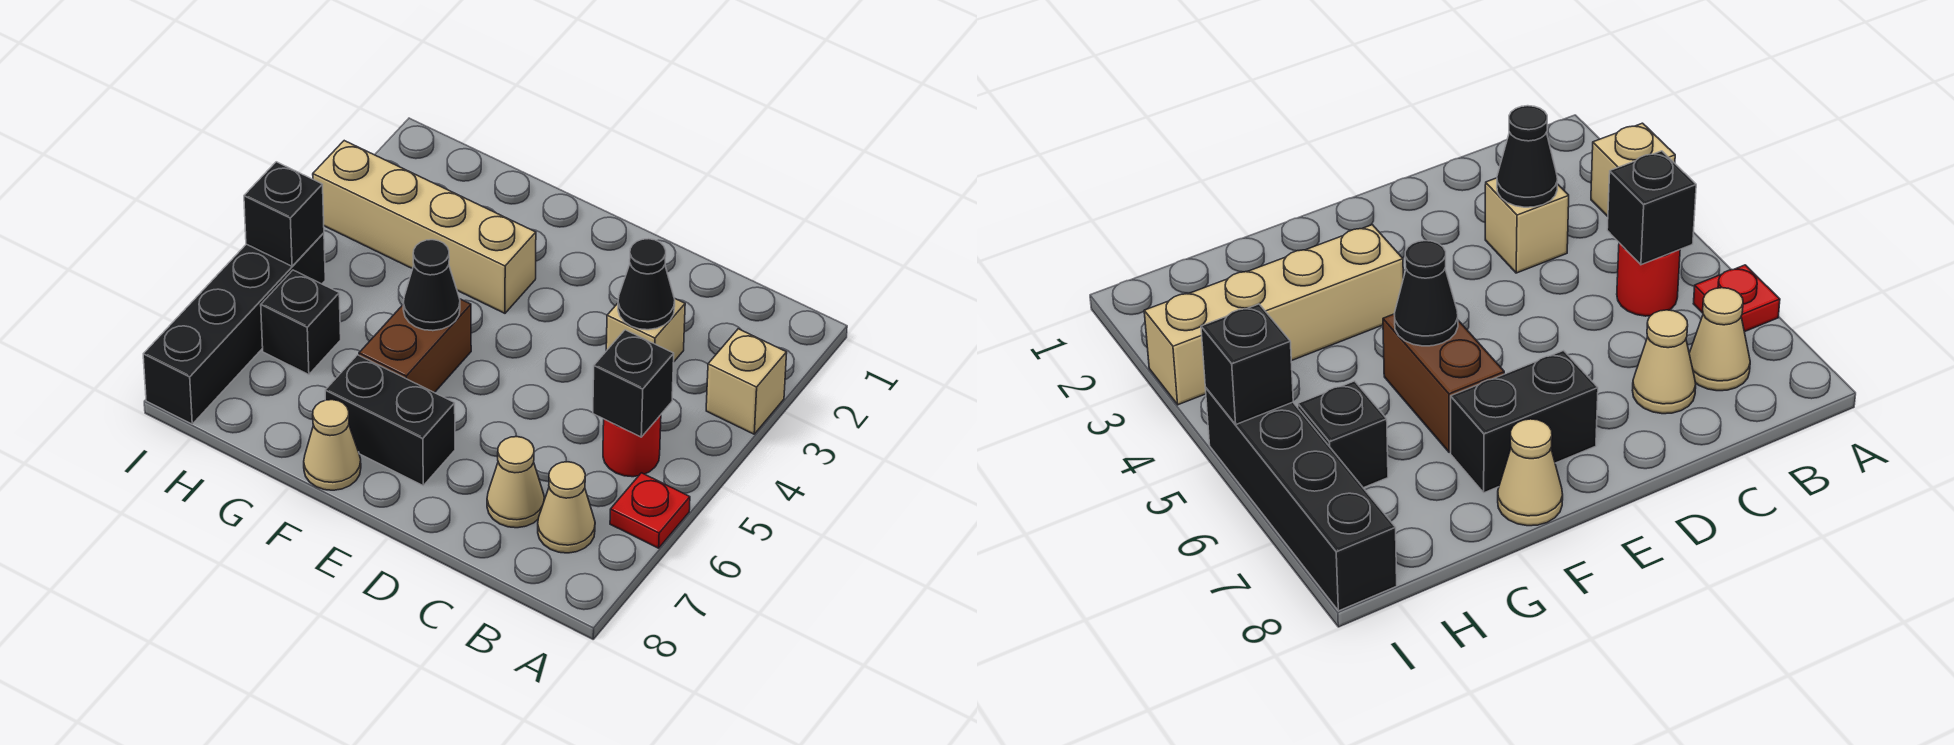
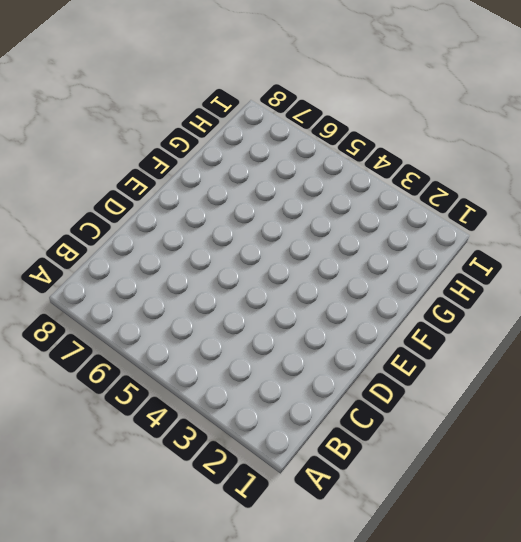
none -> tan brick A3 level 1
none -> red plate A6 level 1
none -> red round brick B5 level 1

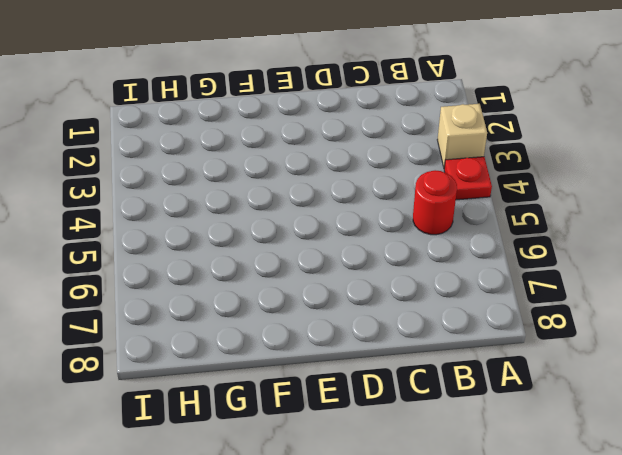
red plate A4 level 1 -> red plate A6 level 1
none -> tan cone B7 level 1
none -> tan brick C3 level 1
none -> tan cone C7 level 1

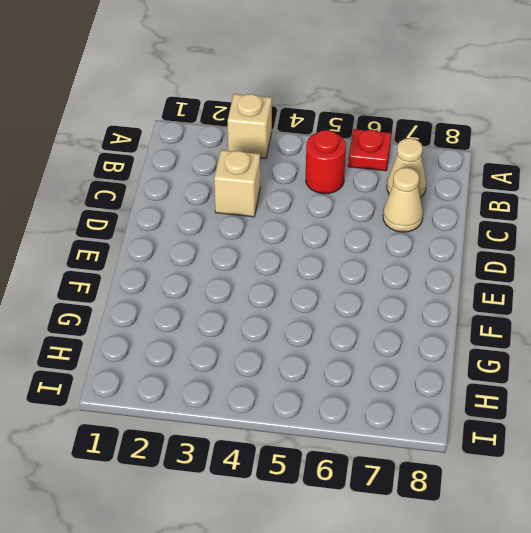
none -> black brick E7:F7 level 1
none -> tan brick F3:I3 level 1
none -> brown brick F5:F6 level 1

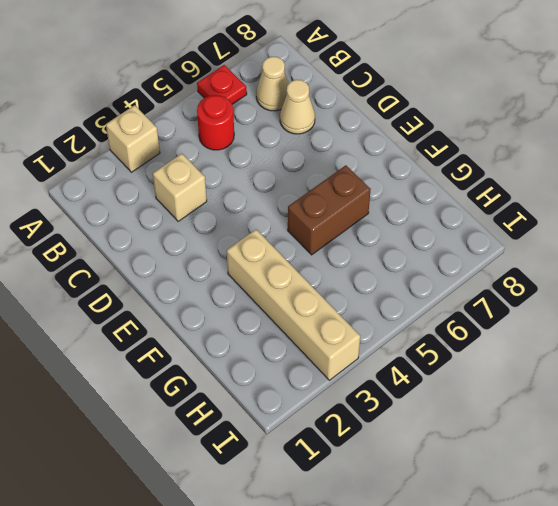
none -> black brick E7:F7 level 1
none -> tan cone F8 level 1
none -> black brick H6 level 1

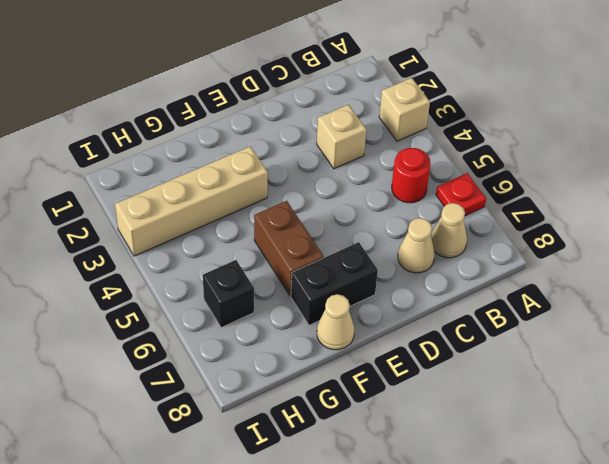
none -> black brick I5:I8 level 1
none -> black brick B5 level 2
none -> black cone C3 level 2

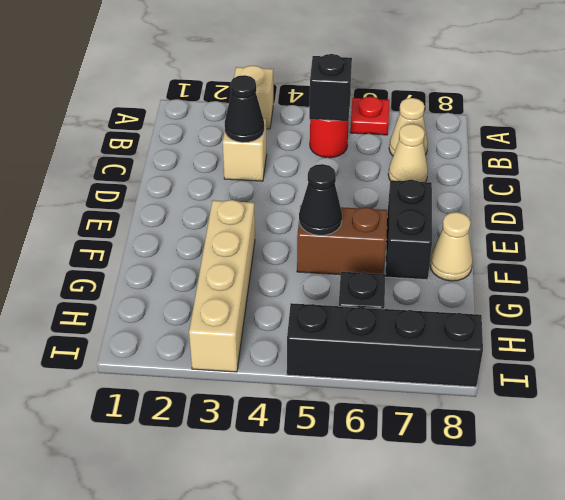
none -> black brick I5 level 2

